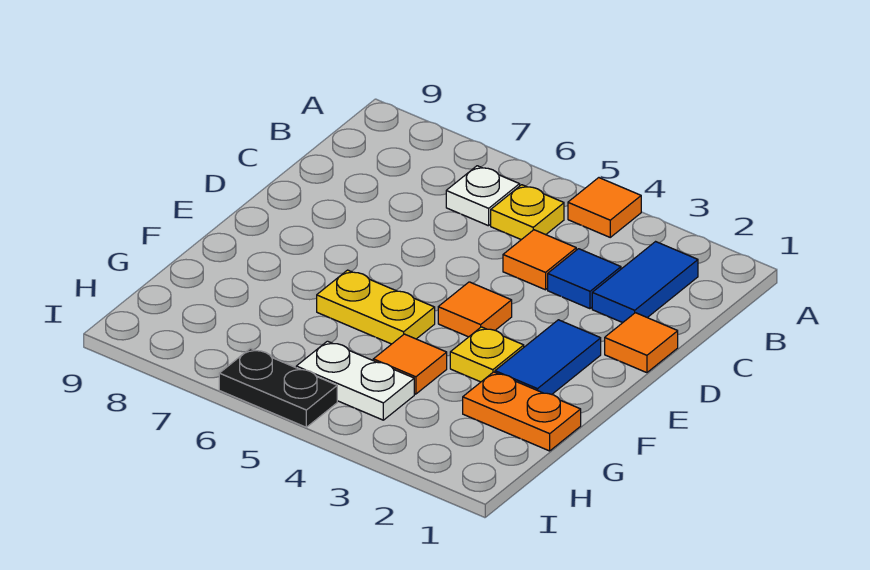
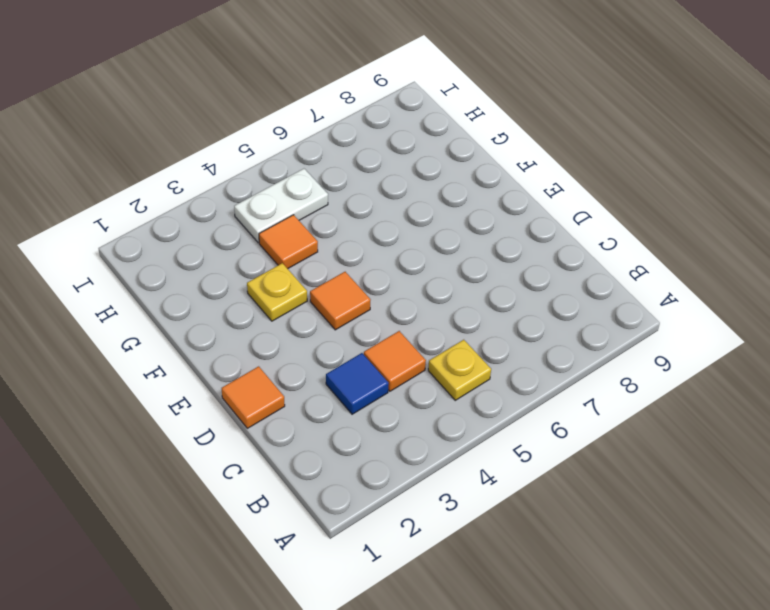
none -> orange tile A4 level 1
none -> blue tile B2:C2 level 1
none -> white plate B6 level 1

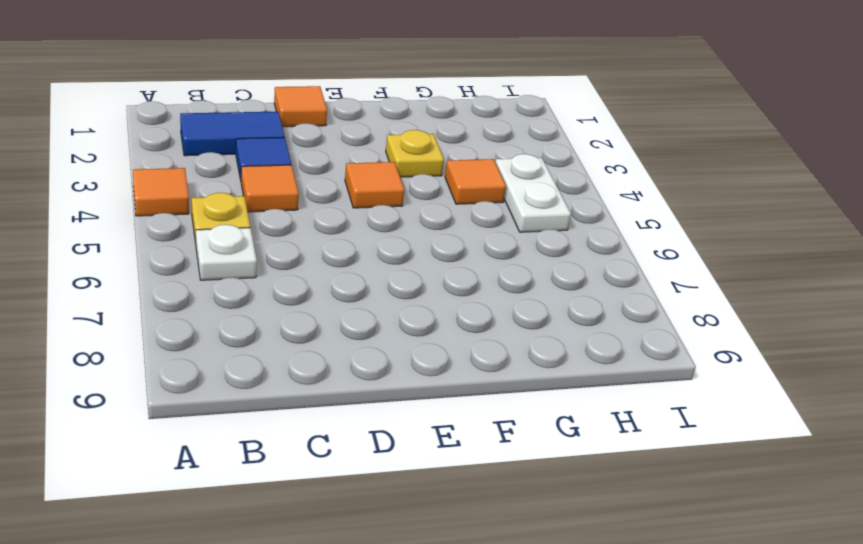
none -> blue tile E2:F2 level 1
none -> yellow plate F5:F6 level 1
none -> orange plate G1:G2 level 1

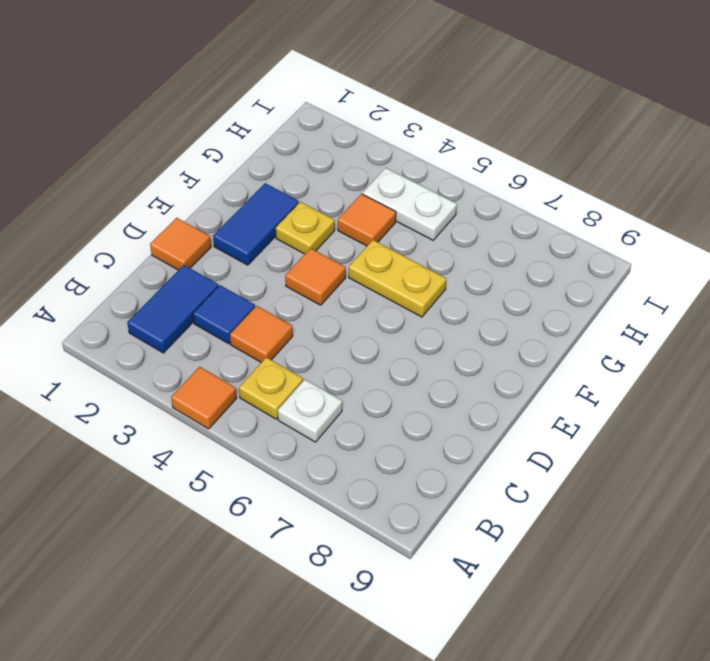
none -> orange plate G1:G2 level 1
none -> black plate I5:I6 level 1

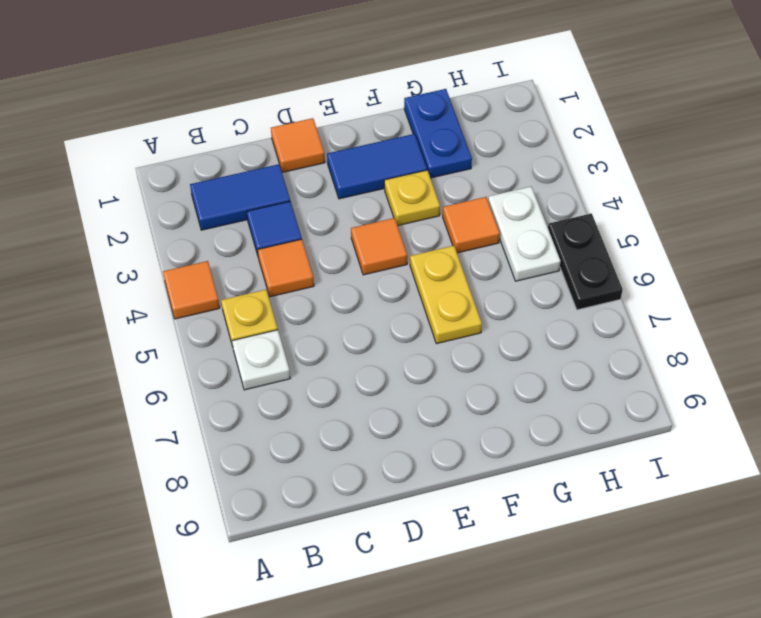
blue plate G1:G2 level 1 -> orange plate G1:G2 level 1

